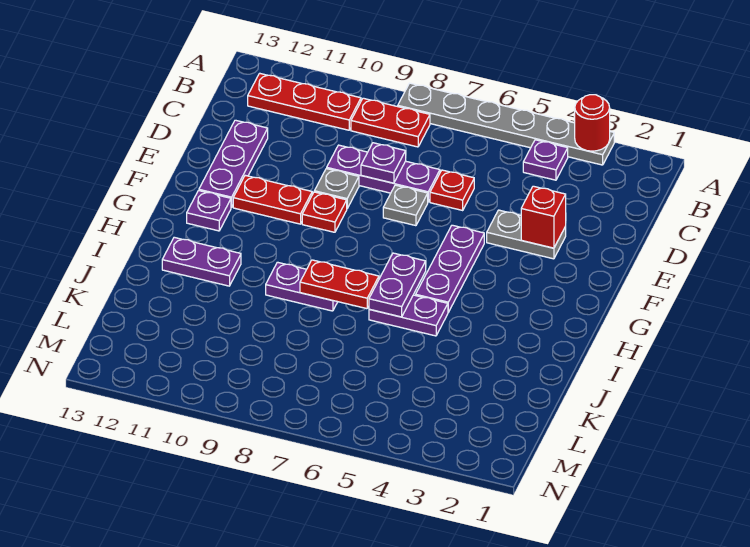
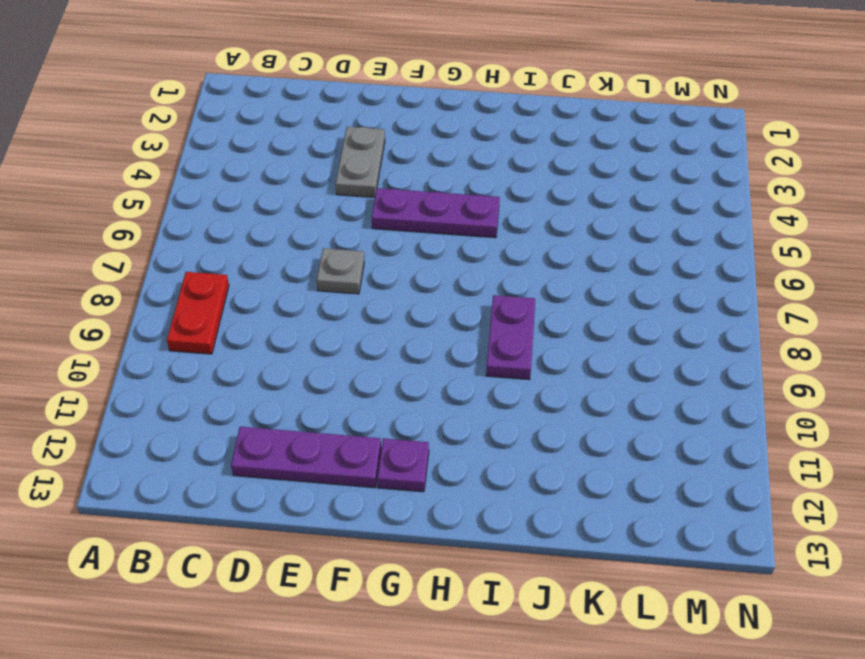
none -> grey plate A3:A8 level 1
none -> purple plate B4 level 1
none -> red plate B10:B12 level 1

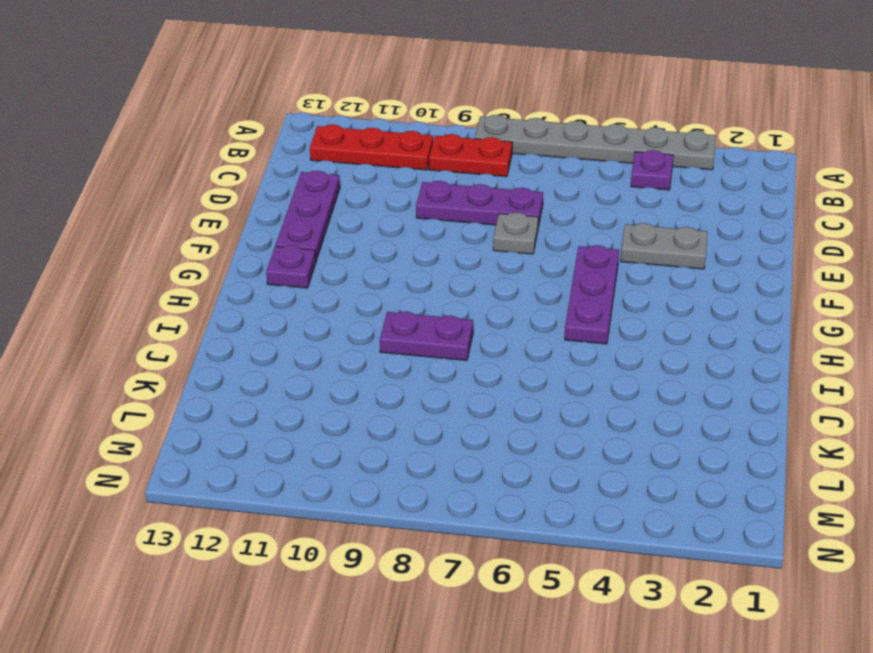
none -> red plate D6 level 1
none -> grey plate E9 level 1
none -> red plate F9 level 1

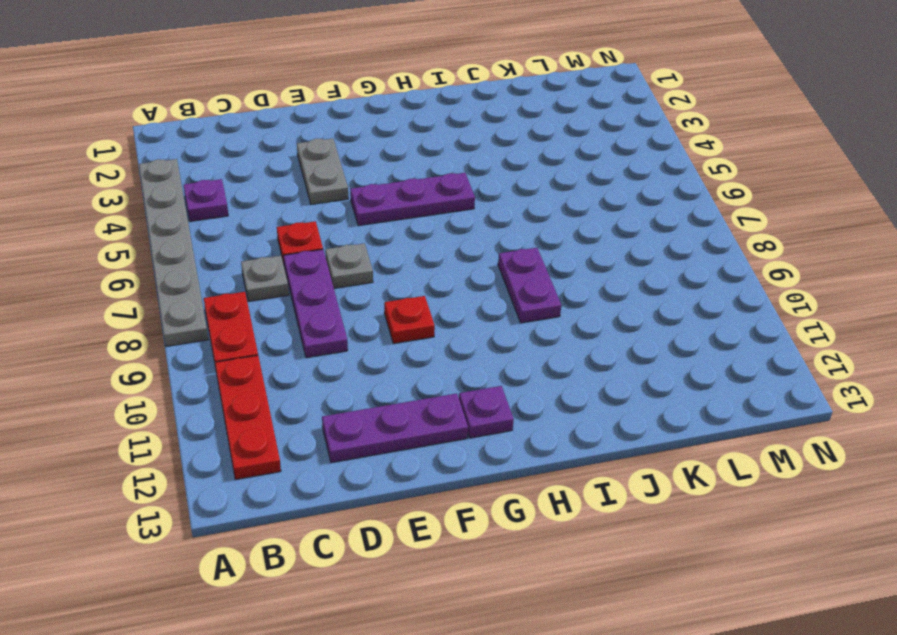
grey plate C7 level 1 -> grey plate E9 level 1
none -> red plate F10:F11 level 1
none -> purple plate I5:I6 level 1
none -> purple plate I11:I12 level 1

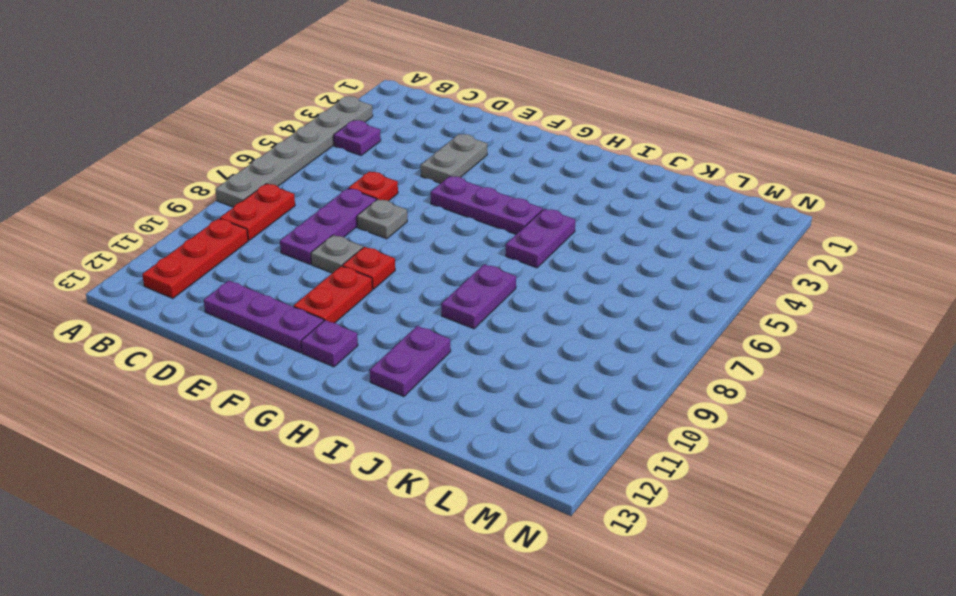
none -> red round brick A3 level 2
none -> purple plate D8 level 2
none -> red brick E3 level 2

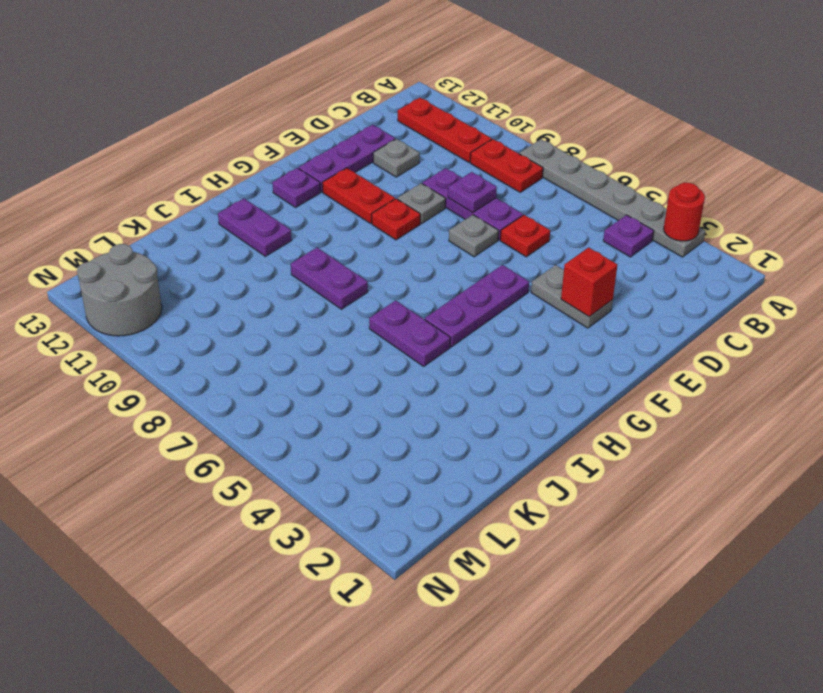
grey plate D11 level 1 -> none
grey round brick M11:N12 level 1 -> none
none -> purple plate H6:I6 level 2
none -> red plate I7:I8 level 2

